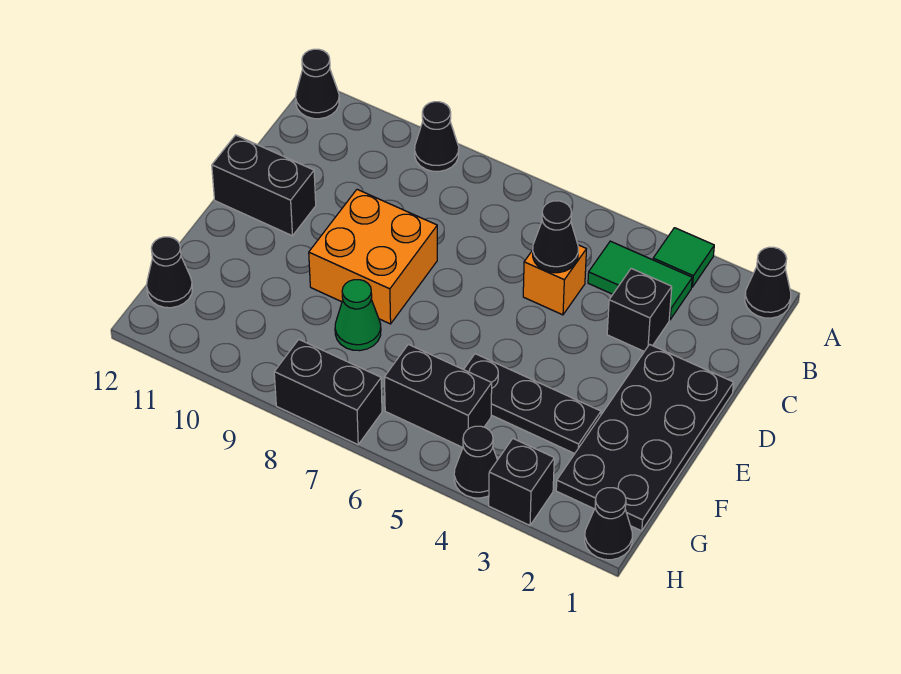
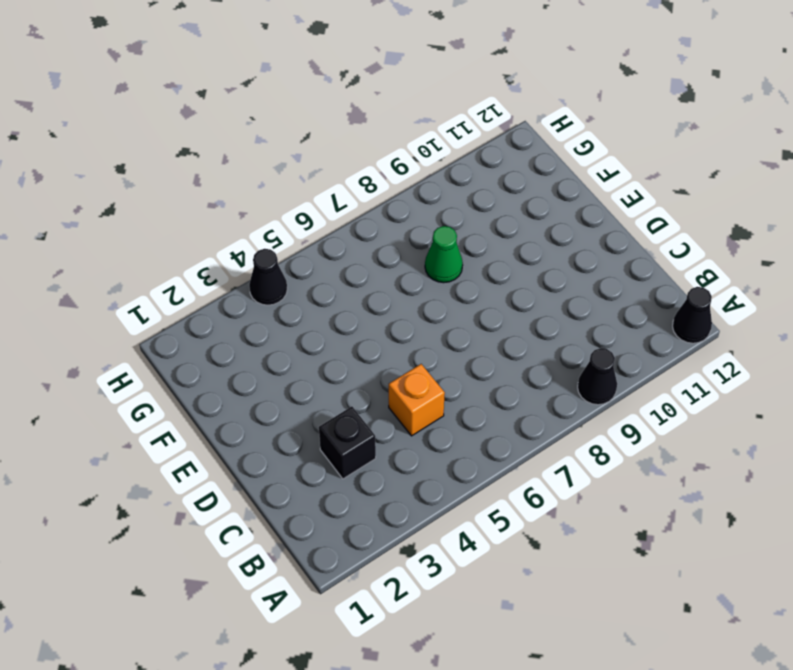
none -> black cone A1 level 1
none -> green tile A3 level 1
none -> green tile B3:B4 level 1

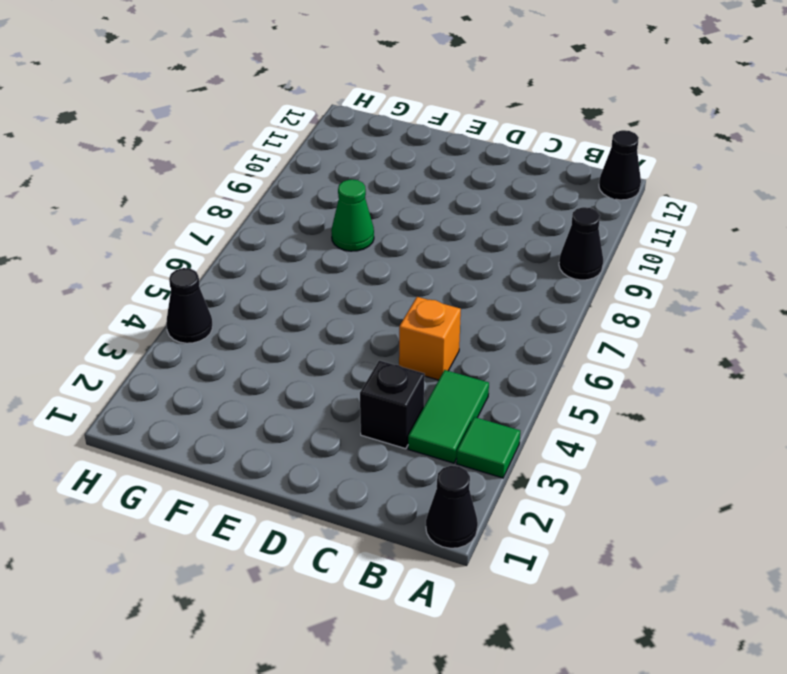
none -> black plate D1:G2 level 1
none -> orange brick D8:E9 level 1
none -> black brick D11:D12 level 1

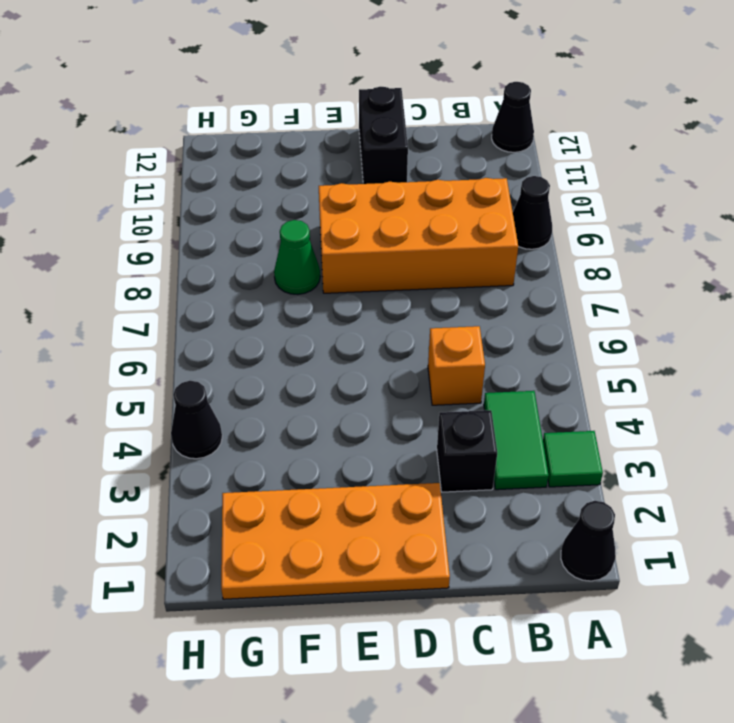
orange brick B8:E9 level 1 -> orange brick D8:E9 level 1
orange plate D1:G2 level 1 -> black plate D1:G2 level 1
none -> black plate F3:F5 level 1
none -> black brick G5:G6 level 1
none -> black cone G12 level 1

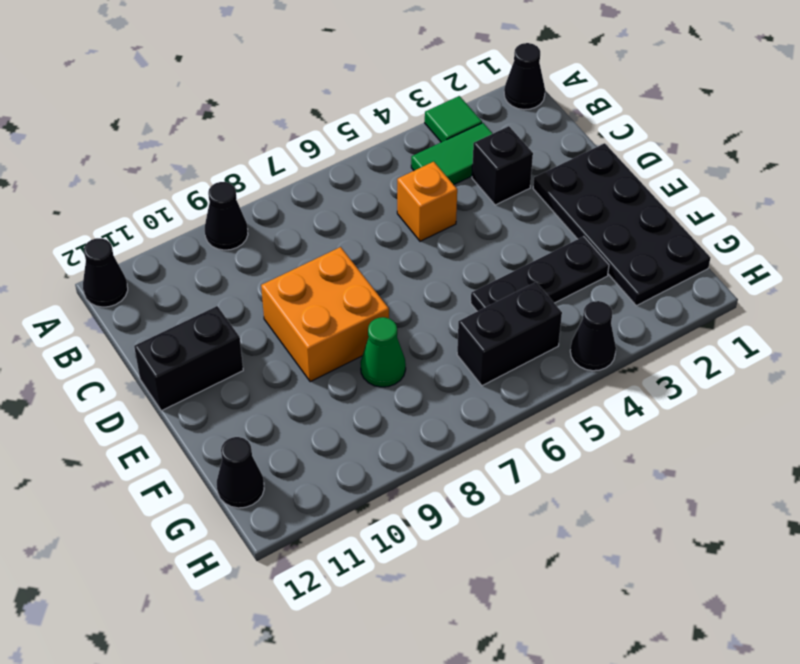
none -> black cone H1 level 1
none -> black brick H3 level 1
none -> black brick H7:H8 level 1

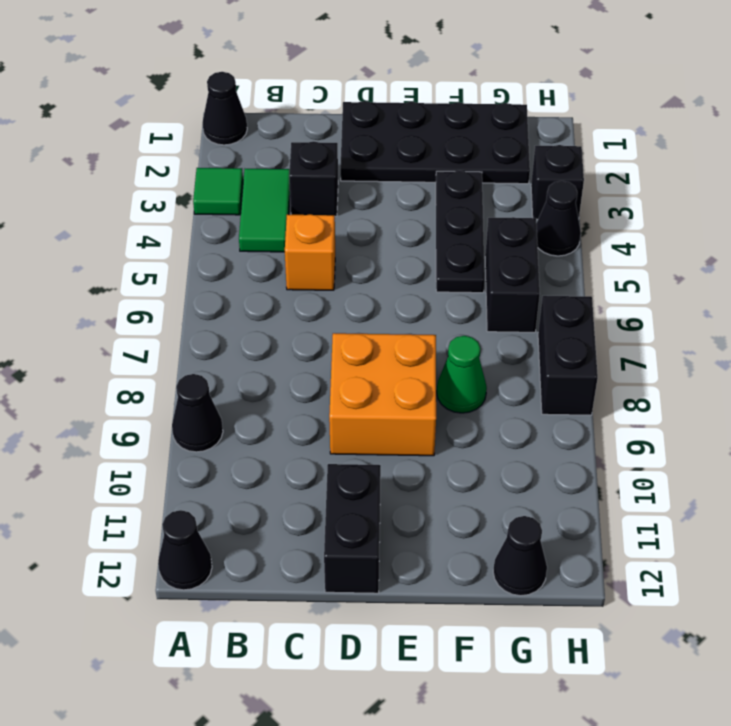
none -> black cone H1 level 1
none -> black cone C5 level 2

